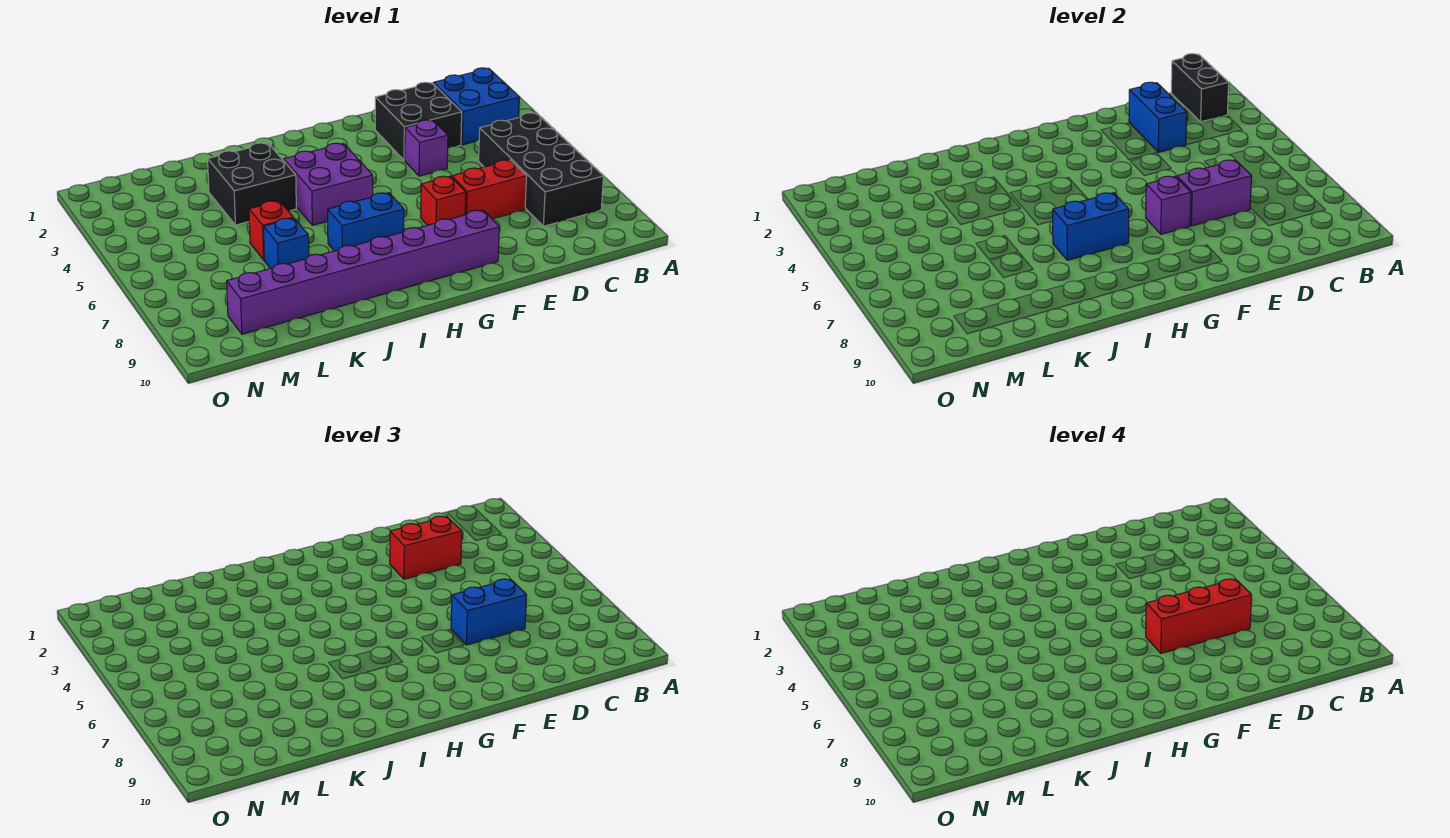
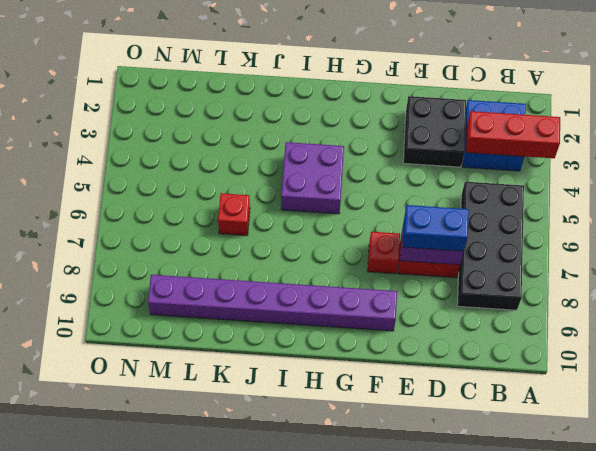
red brick A3:C3 level 2 -> red brick D7:F7 level 4
none -> purple brick E4 level 1
none -> blue brick H7:I7 level 1
none -> black brick J3:K4 level 1

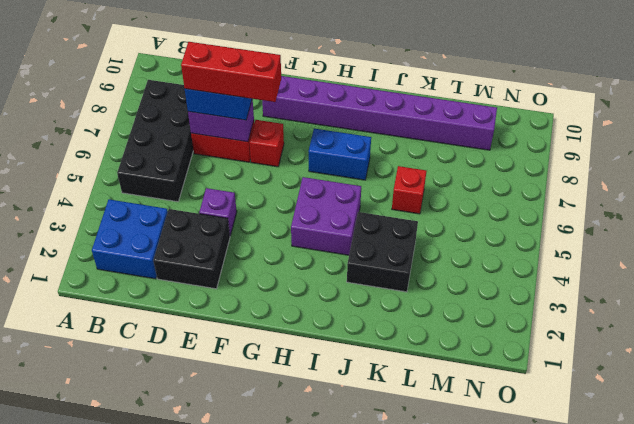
none -> blue brick K7 level 1
none -> black brick B1:B2 level 2
none -> blue brick D2:D3 level 2

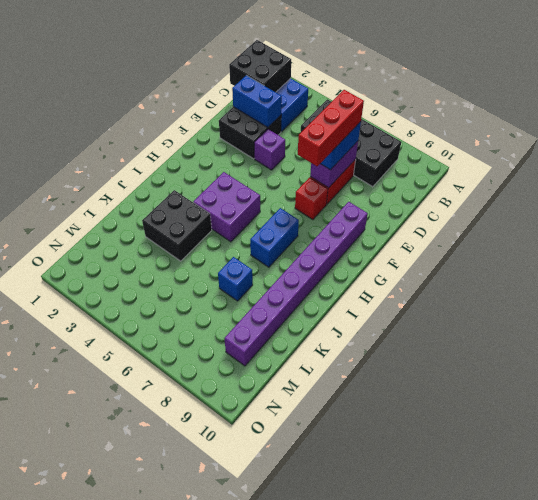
black brick B1:C2 level 2 -> black brick B1:B2 level 2
none -> red brick K6 level 1
none -> purple brick F7 level 2
none -> blue brick H7:I7 level 2

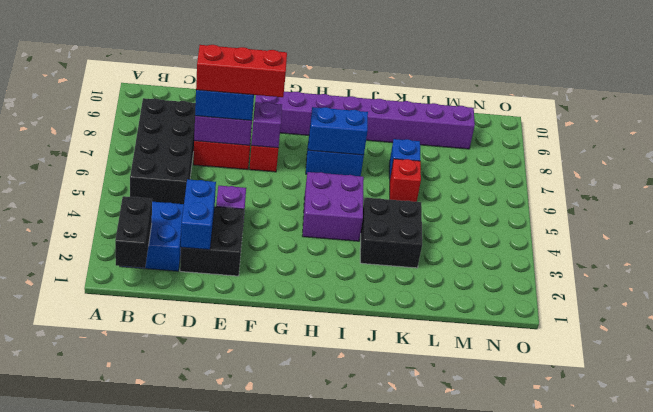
none -> red brick D3:E3 level 3

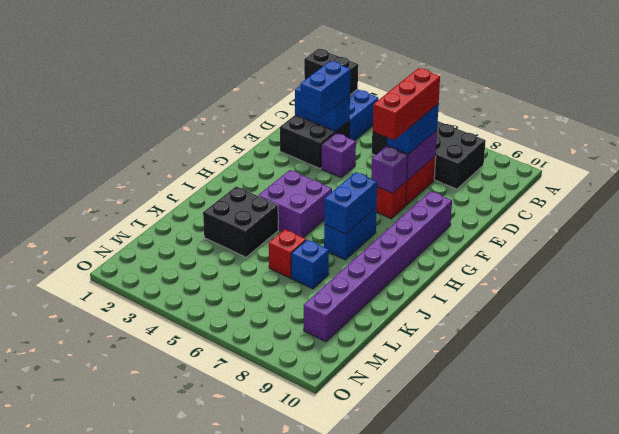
blue brick D3:E3 level 3 -> red brick D3:E3 level 3

